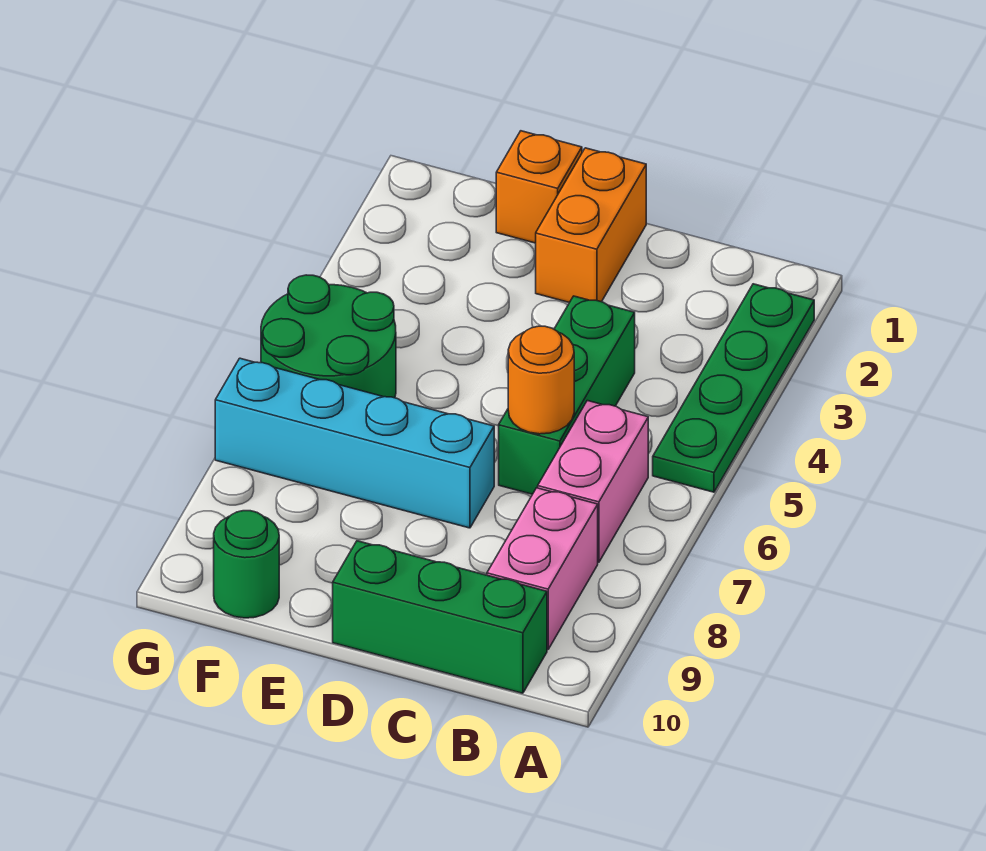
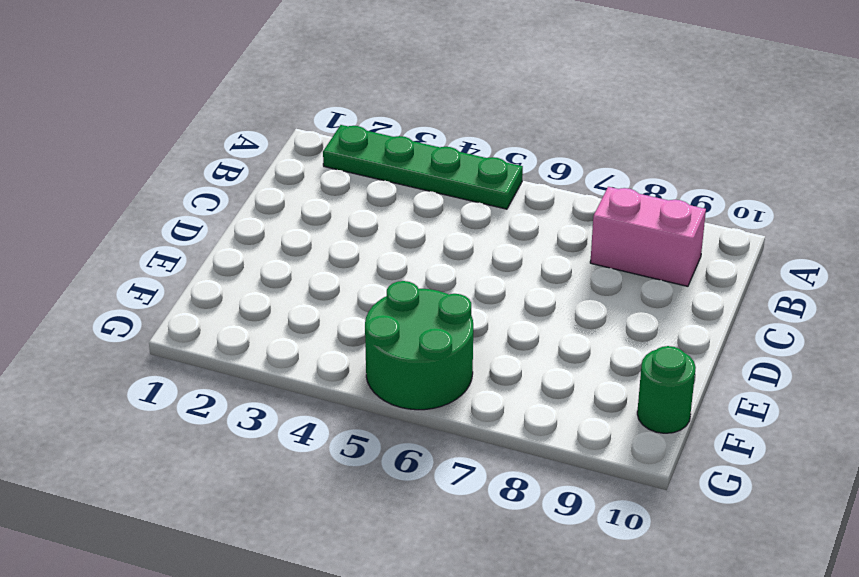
none -> pink brick B6:B7 level 1
none -> green brick B10:D10 level 1

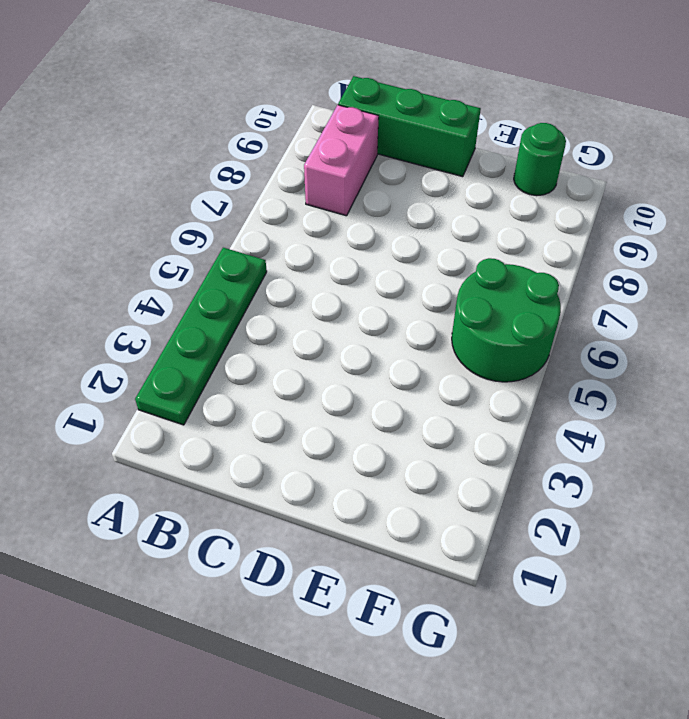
none -> pink brick B6:B7 level 1
none -> green brick C4:C6 level 1

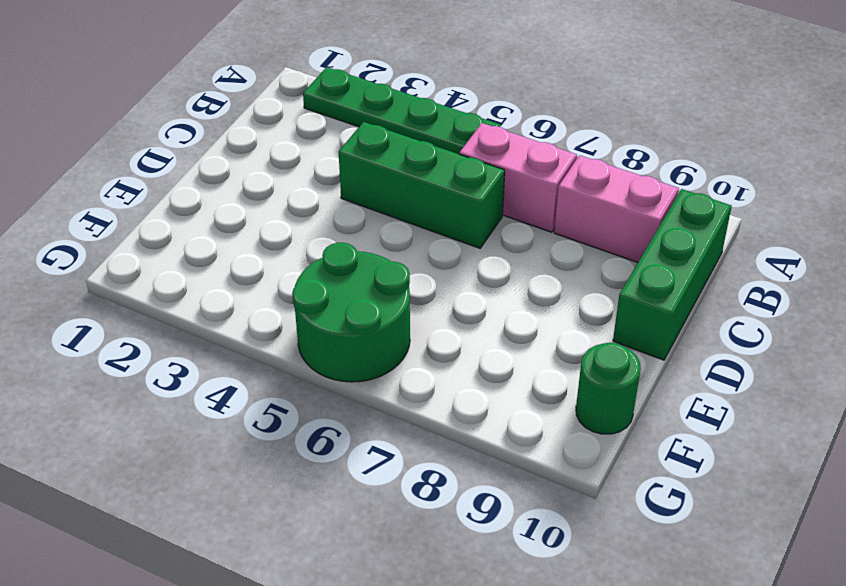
none -> orange brick D1:D2 level 1
none -> cyan brick D7:G7 level 1

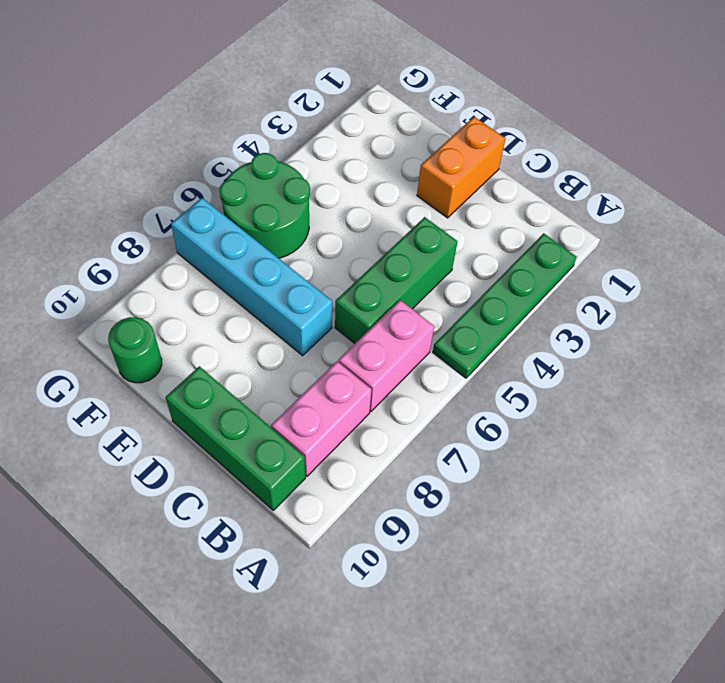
none -> orange brick E1 level 1
none -> orange round brick C6 level 2

